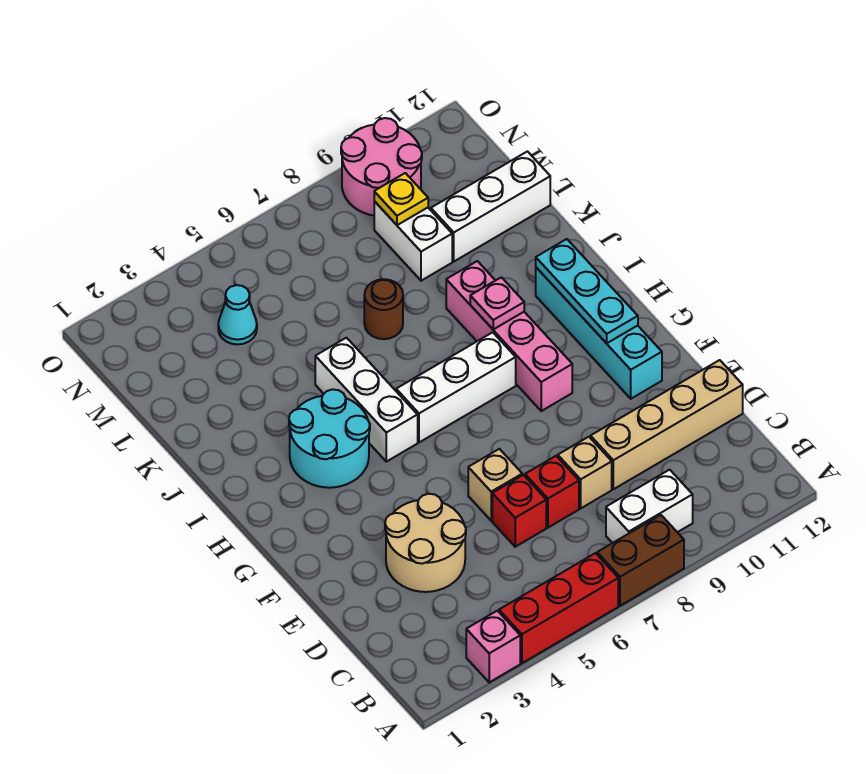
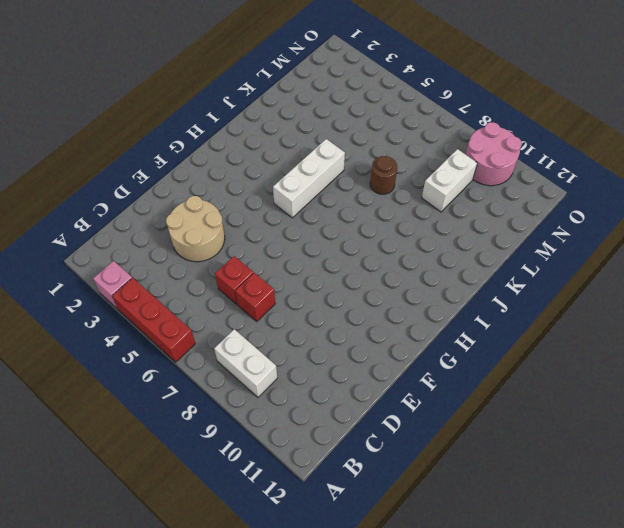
none -> brown brick A7:A8 level 1
none -> tan brick D8 level 1
none -> tan brick D9:D12 level 1

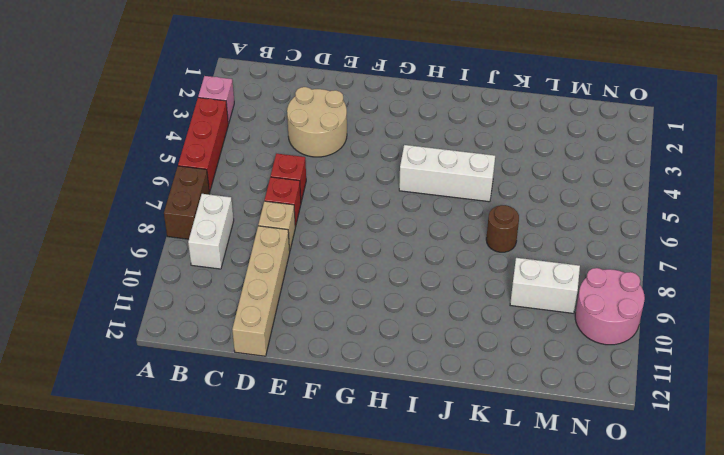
none -> tan brick E6 level 1
none -> cyan brick F11:I11 level 1
none -> pink brick G9:J9 level 1

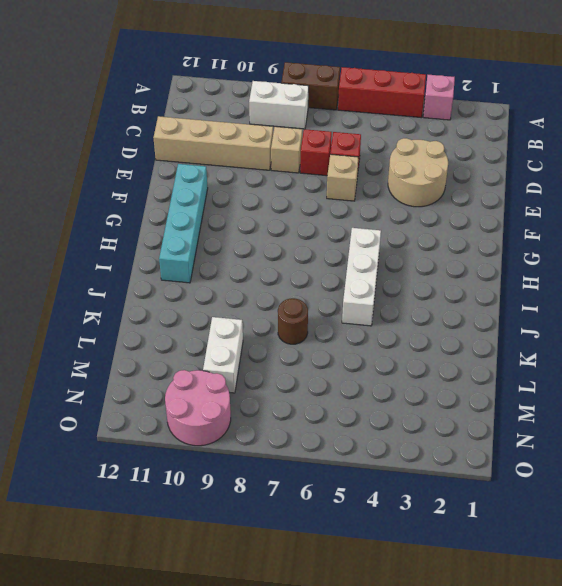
none -> pink brick G9:J9 level 1
none -> cyan round brick H3:I4 level 1
none -> white brick H6:H8 level 1

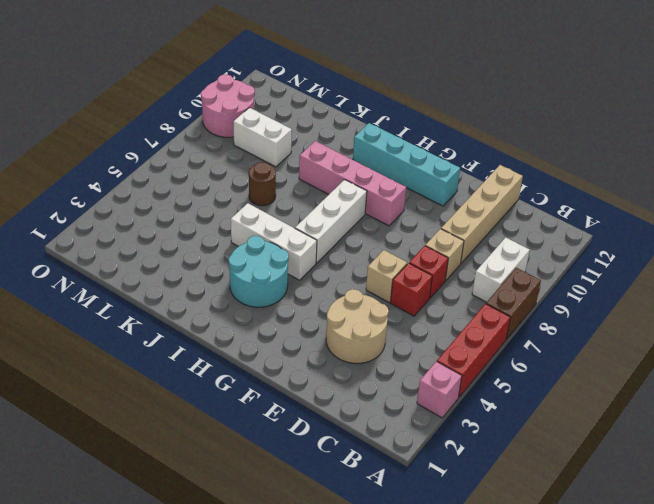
none -> white brick L10:L12 level 1
none -> cyan cone M4 level 1
none -> cyan plate G11:I11 level 2

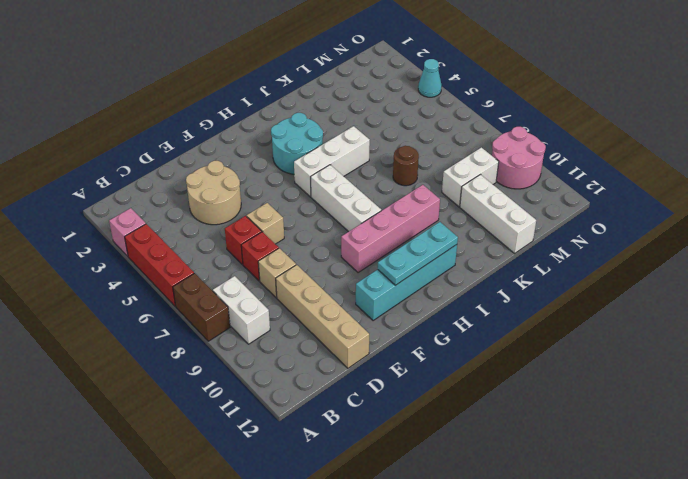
cyan cone O4 level 1 -> cyan cone M4 level 1
none -> pink plate I9 level 2
none -> yellow plate M9 level 2

